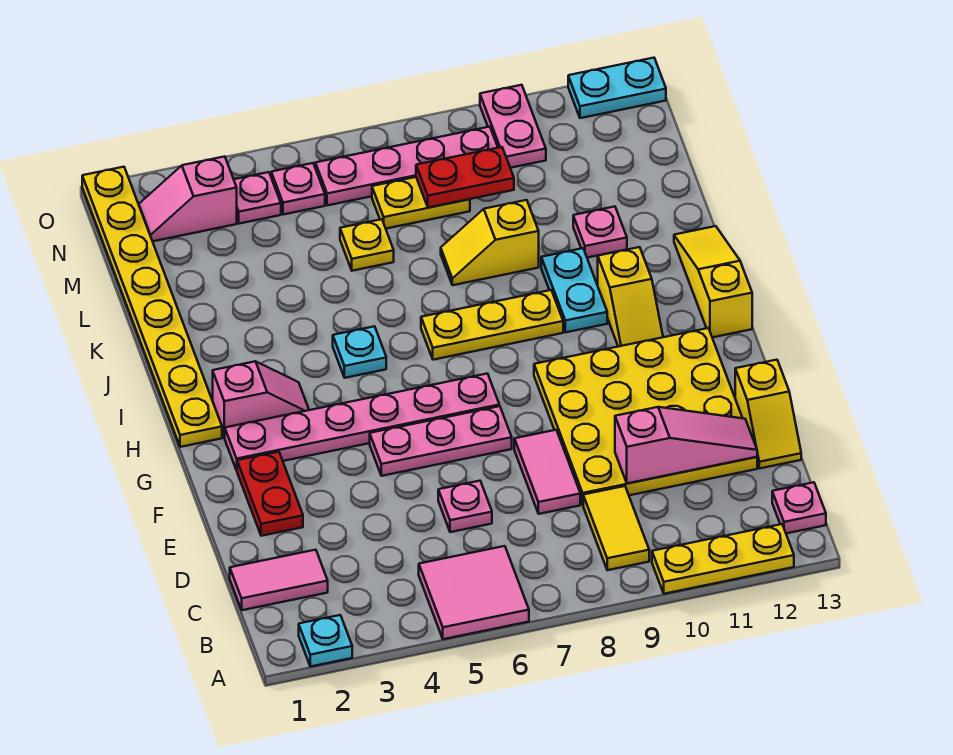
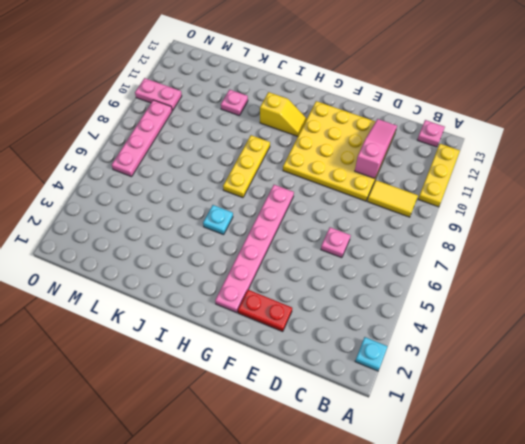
none -> pink tile A5:B6 level 1
none -> pink tile C1:C2 level 1
none -> pink tile D8:E8 level 1
none -> yellow slope D13:E13 level 1 top E

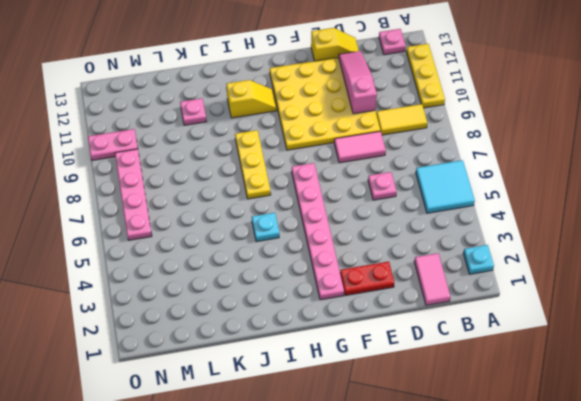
cyan tile A5:B6 level 1 -> pink tile A5:B6 level 1
none -> pink plate F5:F7 level 1
none -> yellow plate H1:O1 level 1
none -> pink slope H2:H3 level 1 top 2
none -> yellow slope H13:J13 level 1 top H

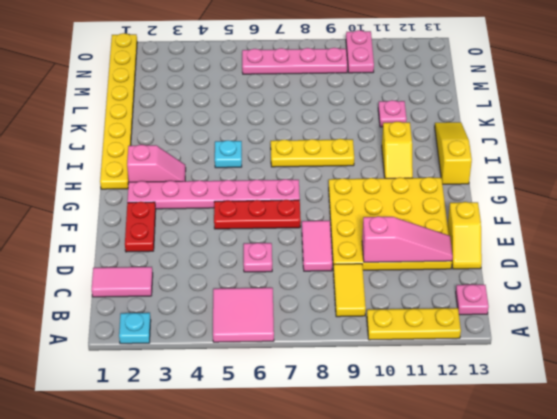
red plate F5:F7 level 1 -> pink plate F5:F7 level 1
none -> cyan plate I10:J10 level 1
none -> yellow slope K8:K9 level 1 top 9
none -> yellow plate L6 level 1
none -> yellow plate M7:M8 level 1

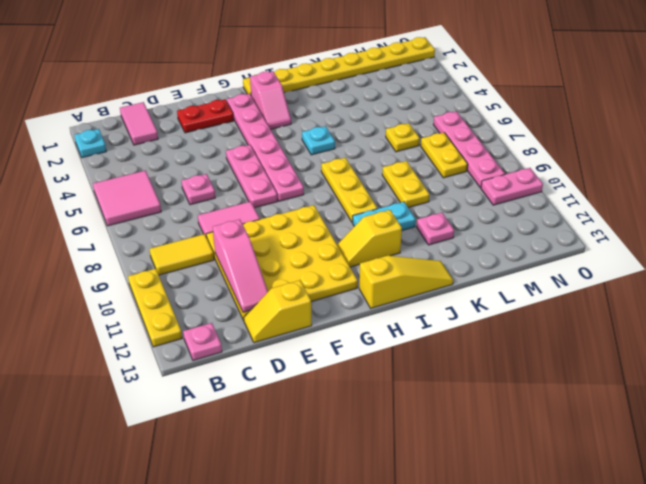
yellow plate K8:K9 level 1 -> yellow slope K8:K9 level 1 top 9
none -> pink slope N2:N3 level 1 top 3
none -> pink plate N4 level 1
none -> pink plate N5 level 1
none -> cyan plate O12:O13 level 1

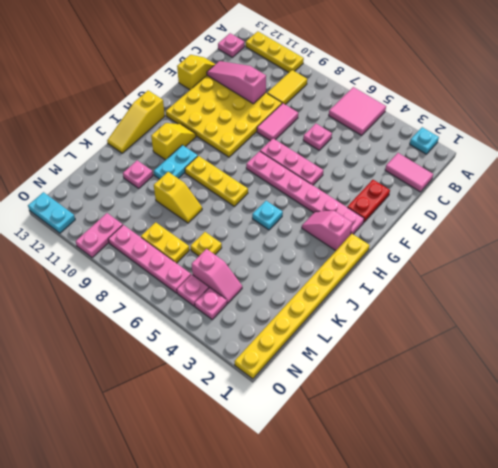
pink slope M4:M5 level 1 top 5 -> pink slope N2:N3 level 1 top 3
none -> red plate M8:M9 level 2

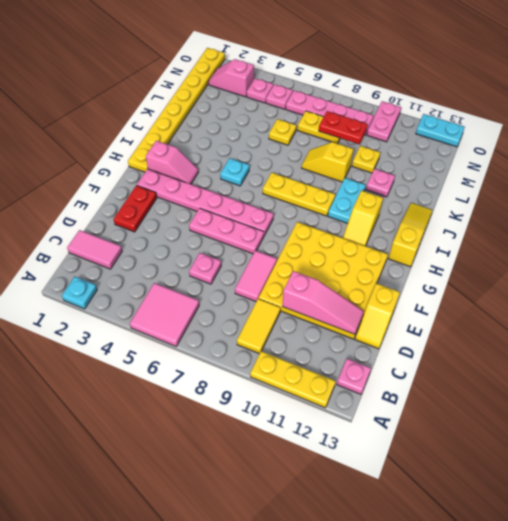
yellow plate L10 level 1 -> none

